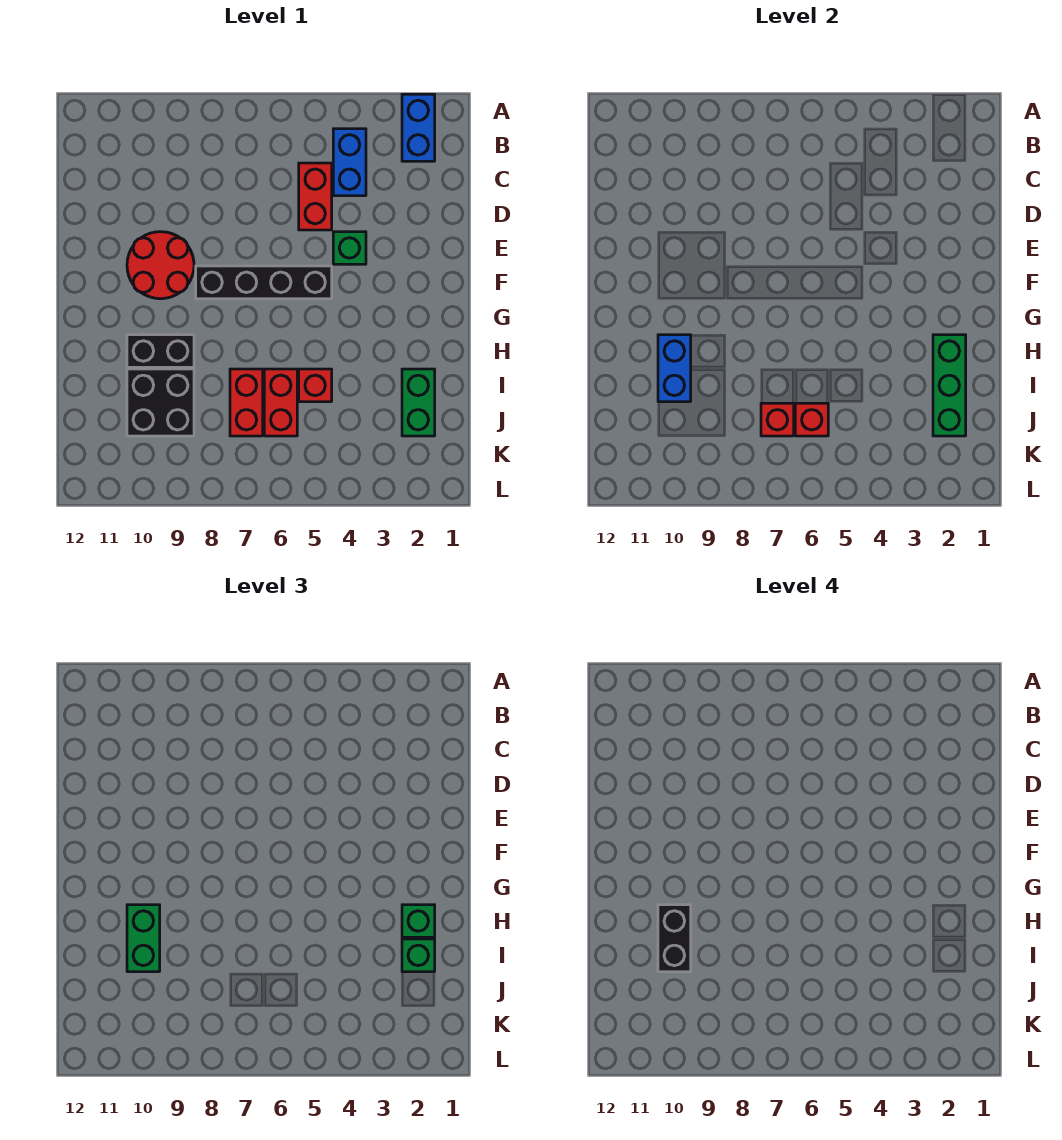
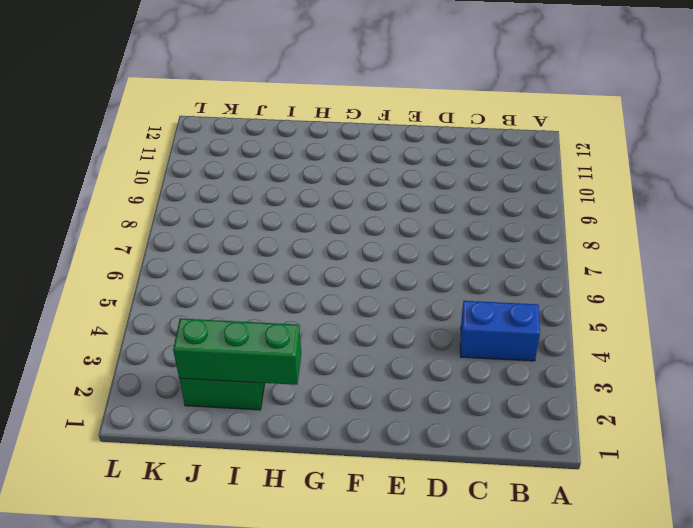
none -> blue brick A2:B2 level 1
none -> red brick C5:D5 level 1
none -> green brick E4 level 1

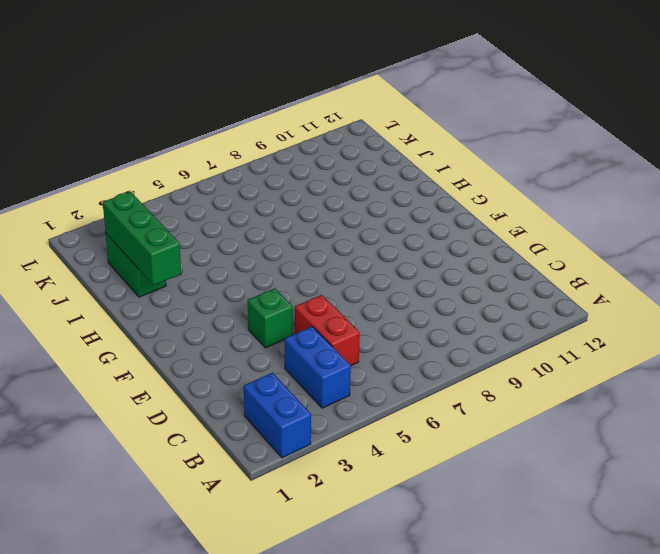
none -> red round brick E9:F10 level 1
none -> black brick F5:F8 level 1
none -> black brick H9:H10 level 1

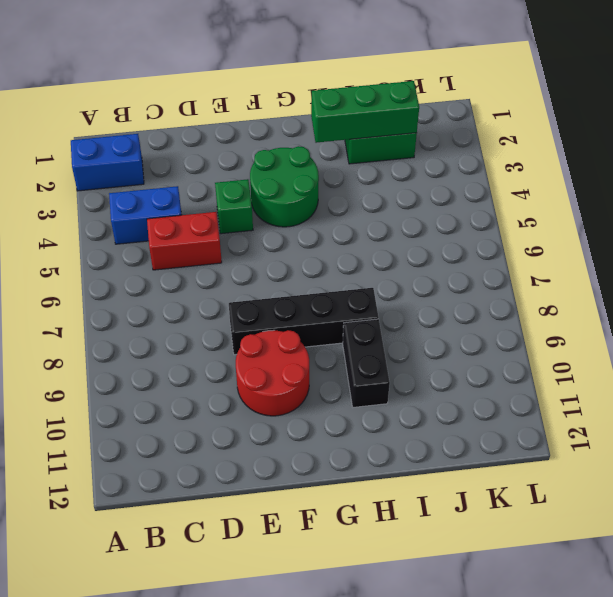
black brick E8:H8 level 1 -> black brick F5:F8 level 1
green round brick F3:G4 level 1 -> none
none -> red brick I5 level 1
none -> red brick I6:J6 level 1
none -> red brick I7:J7 level 1

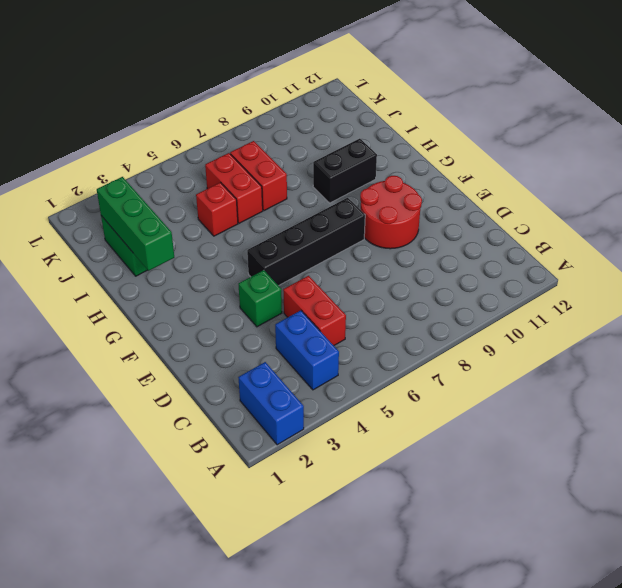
none -> black brick I9:J10 level 1
none -> blue brick H10:I10 level 2
none -> red brick J6 level 2

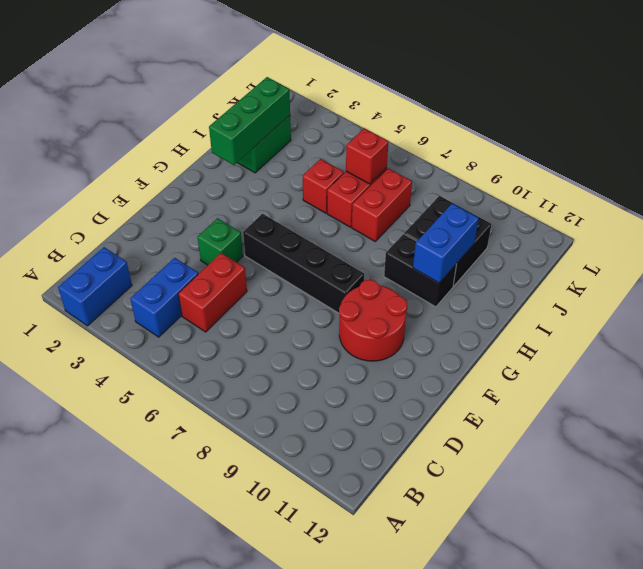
none -> red brick J7 level 2
none -> green brick H2 level 3
none -> green brick H10:I10 level 3

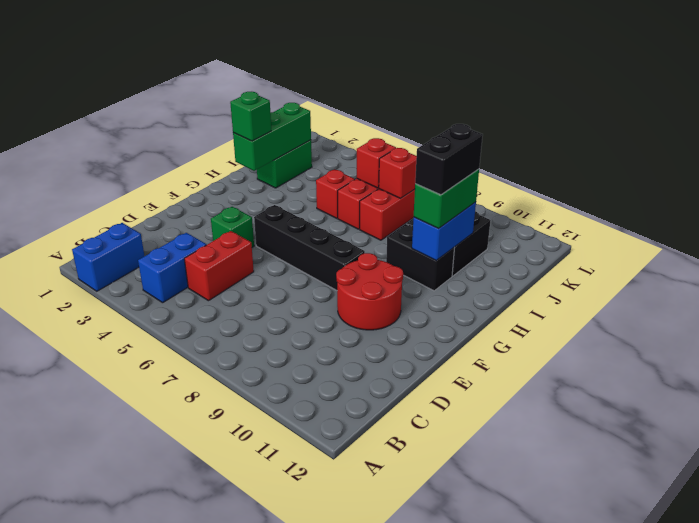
none -> green brick I2 level 3

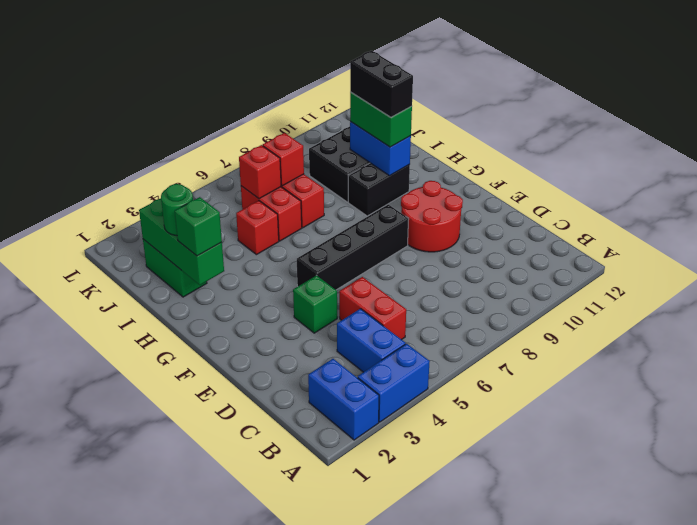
blue brick A3:A4 level 1 -> none
green round brick I2 level 3 -> green brick I2 level 3

